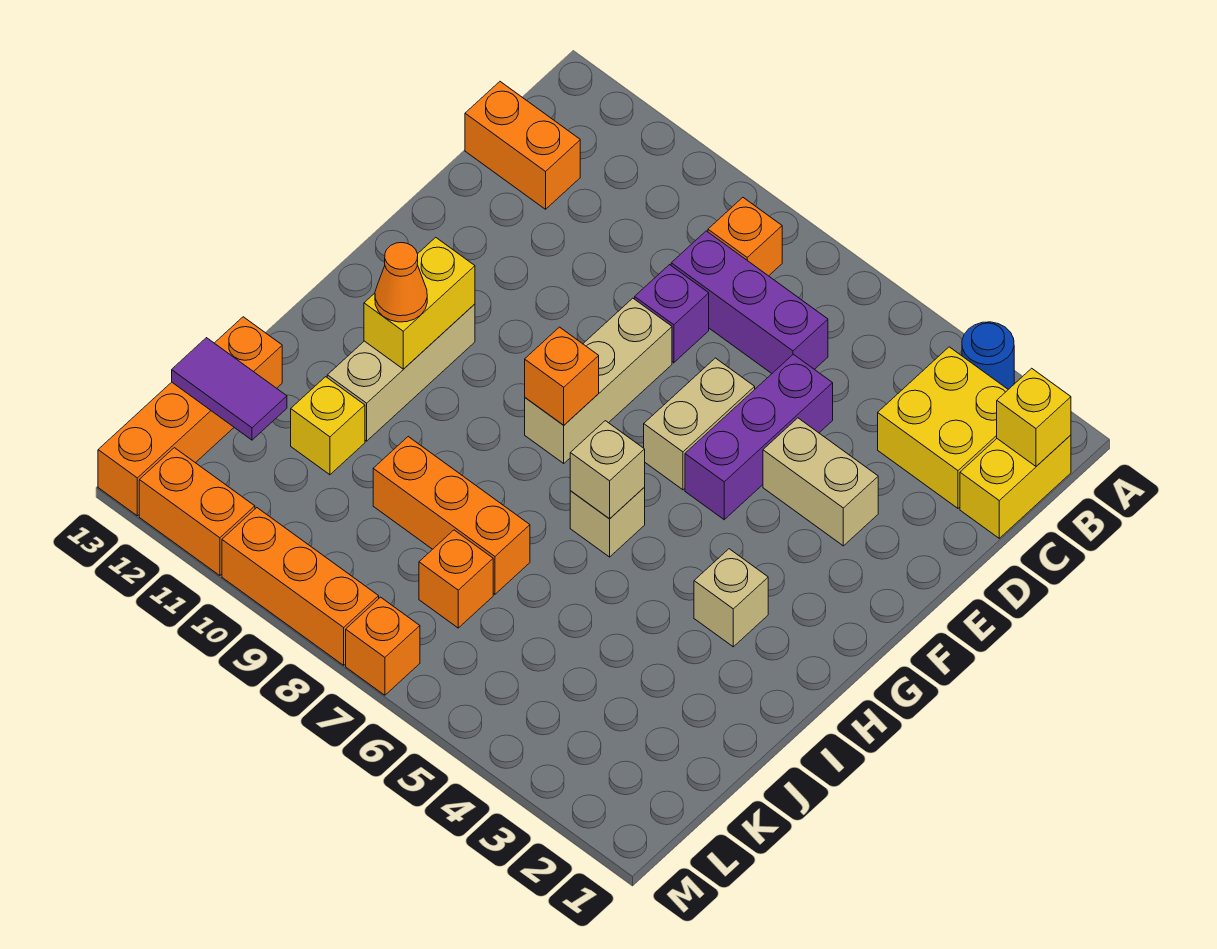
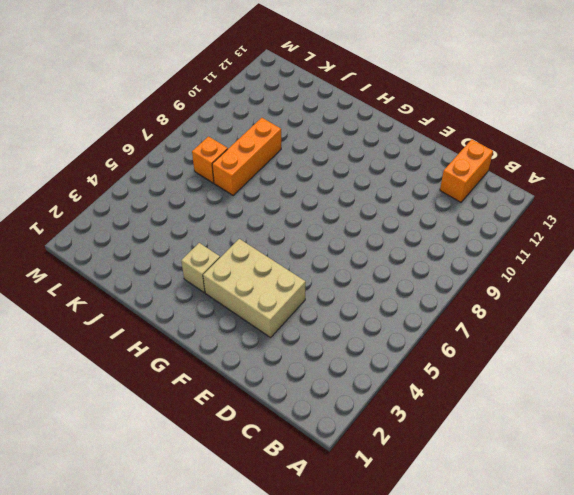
tan brick E3:G4 level 1 -> tan brick E3:E4 level 1
none -> blue round brick A3 level 1
none -> yellow brick B1:C1 level 1
none -> yellow brick B2:C3 level 1

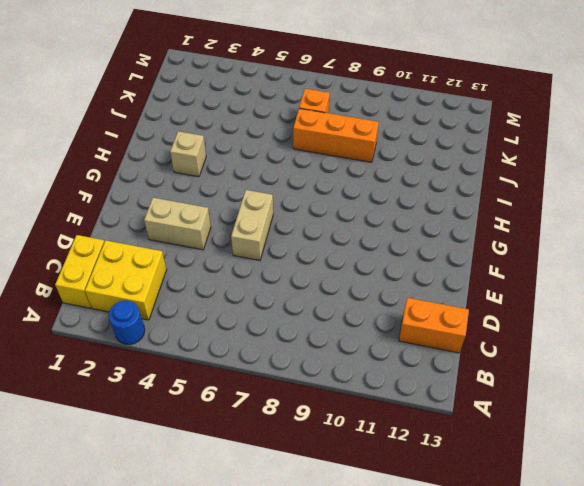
none -> orange brick B8 level 1
none -> purple brick C6:C8 level 1
none -> purple brick D5:F5 level 1

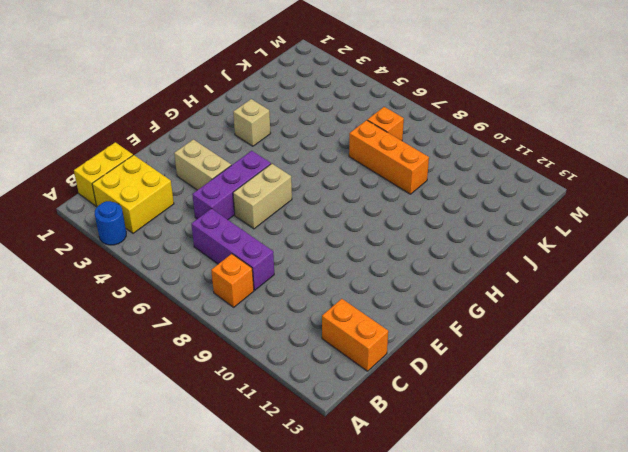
none -> purple brick D8 level 1
none -> tan brick E8:G8 level 1
none -> tan brick G11:I11 level 1

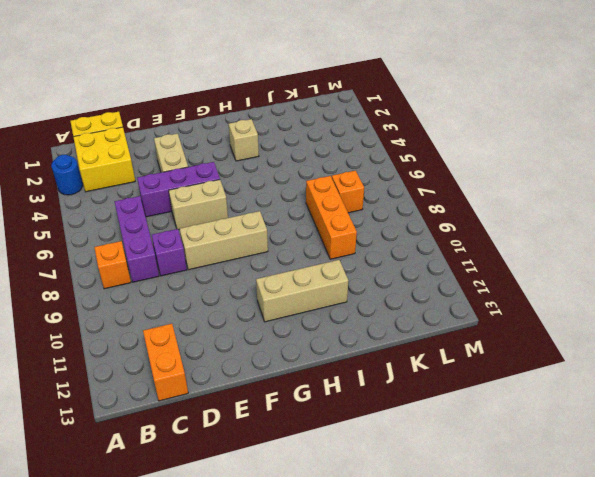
none -> tan brick H6 level 1
none -> yellow brick J11 level 1
none -> orange brick J13:M13 level 1

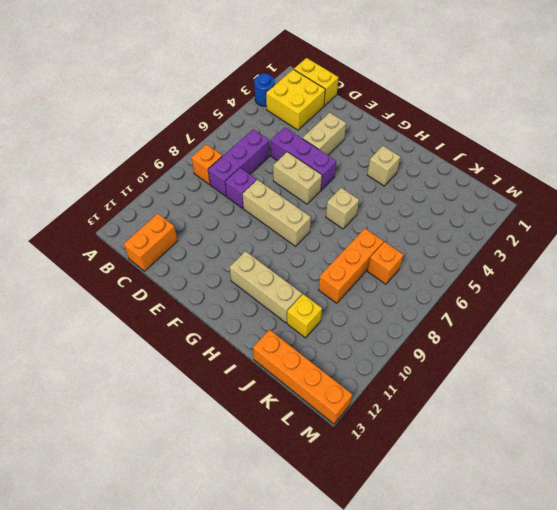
none -> orange brick M7 level 1
none -> orange brick M8:M10 level 1
none -> orange brick M11:M12 level 1

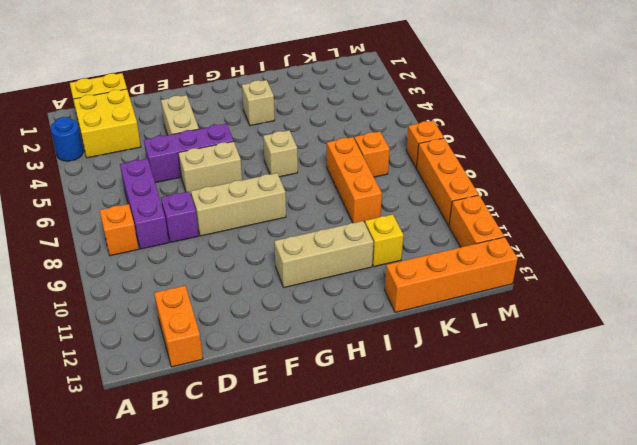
none -> yellow brick B1 level 2
none -> orange brick G8 level 2
none -> yellow brick G11:H11 level 2

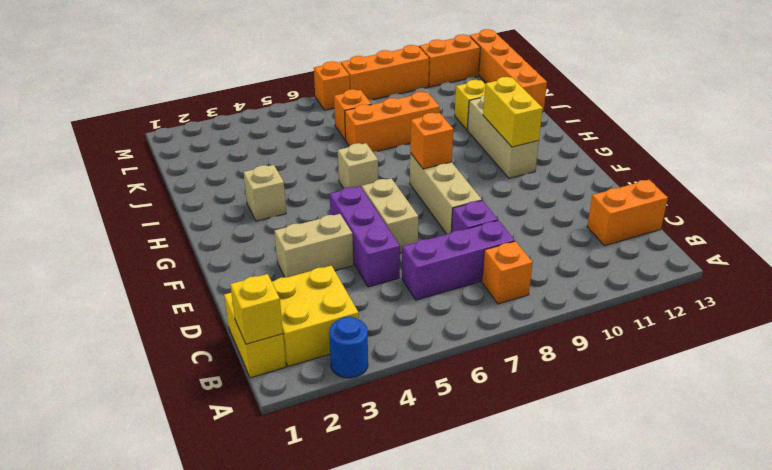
none -> tan brick H6 level 2
none -> purple tile K12:K13 level 2
none -> orange cone H11 level 3

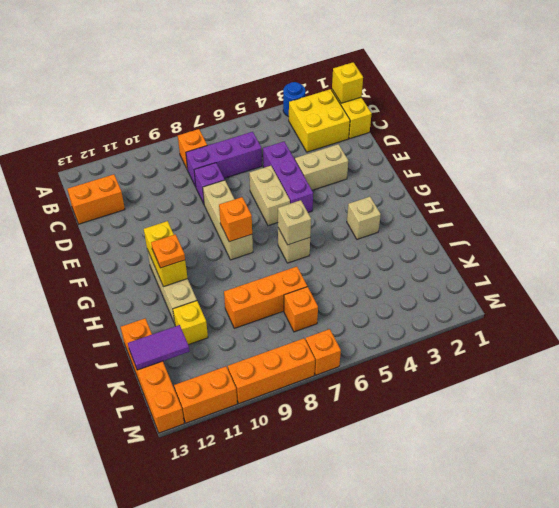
orange plate H11 level 3 -> orange cone H11 level 3

